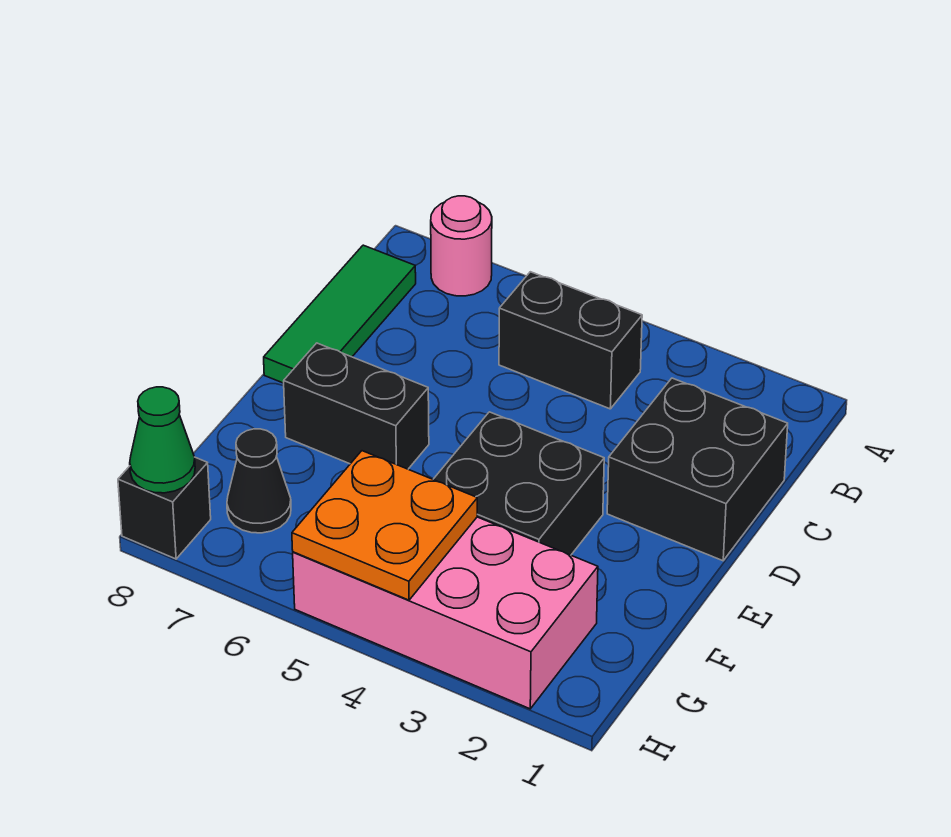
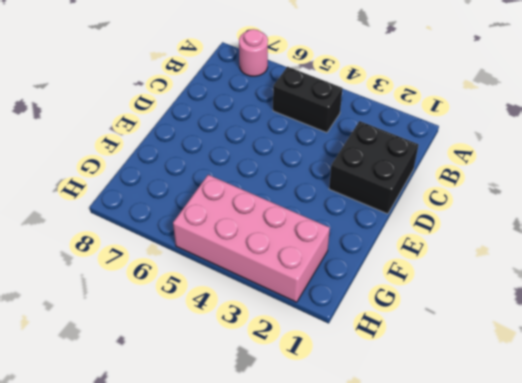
none -> green tile B8:D8 level 1
none -> black brick E3:F4 level 1

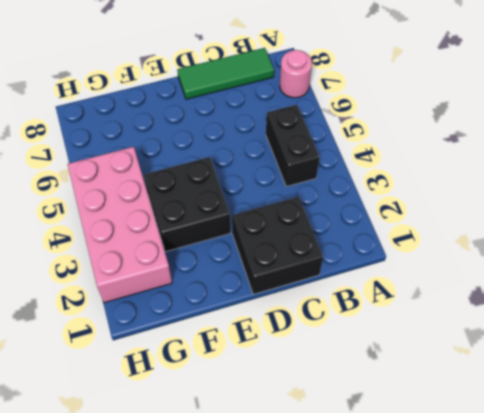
none -> black brick E6:E7 level 1
none -> black cone G7 level 1

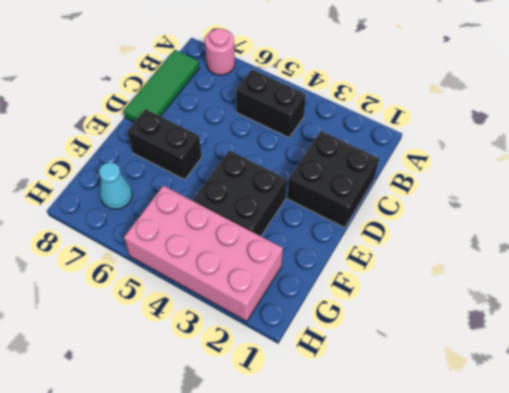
cyan cone G7 level 1 -> black cone G7 level 1
none -> black brick H8 level 1
none -> orange plate G4:H5 level 2

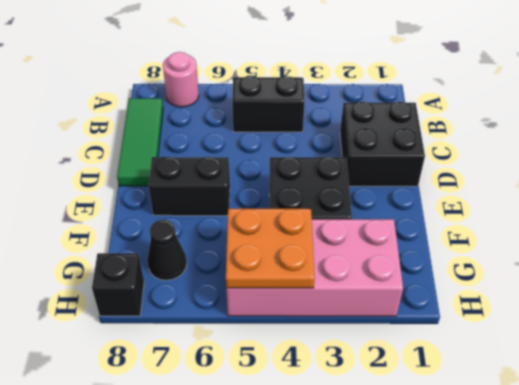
none -> green cone H8 level 2

